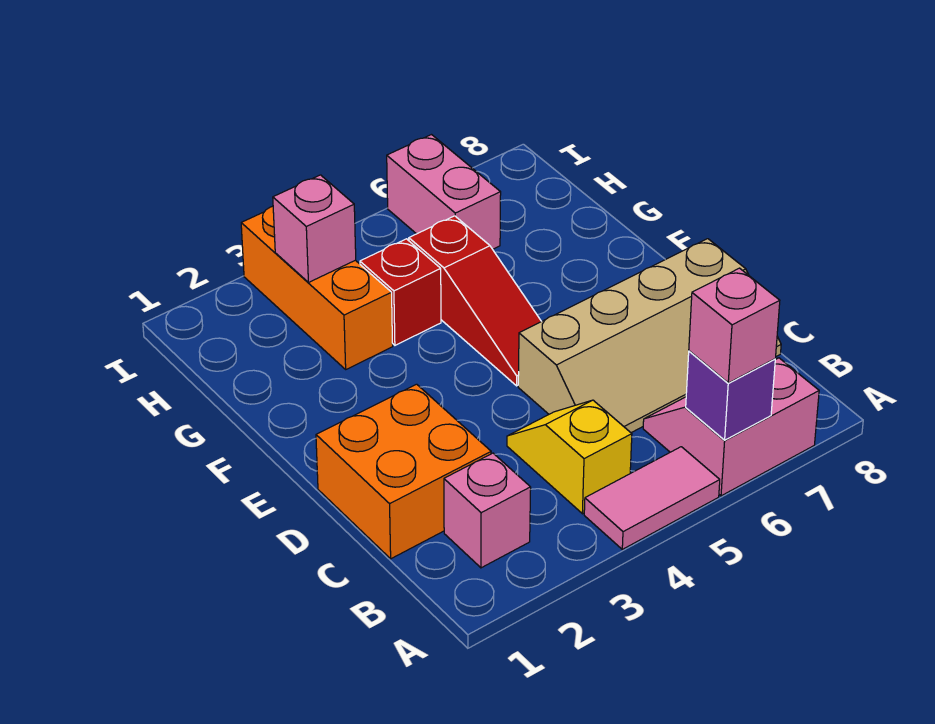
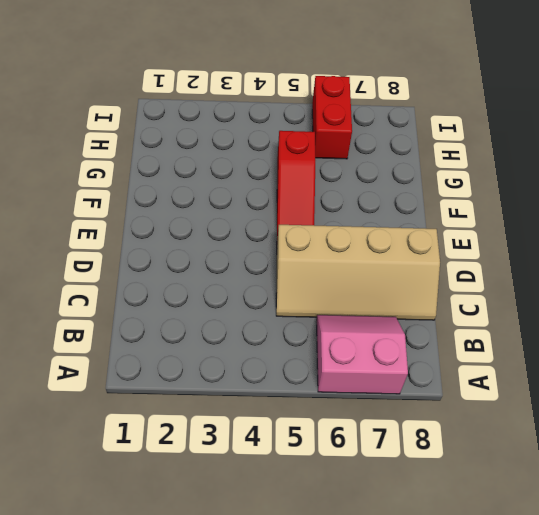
red brick H6:I6 level 1 -> pink brick H6:I6 level 1
none -> pink tile A4:A5 level 1
none -> pink brick B2 level 1
none -> yellow slope B4:C4 level 1 top B

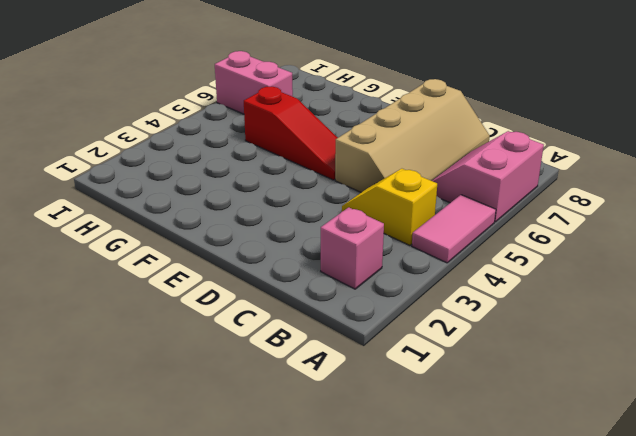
none -> orange brick C1:D2 level 1
none -> orange brick G3:I3 level 1
none -> red brick G4 level 1

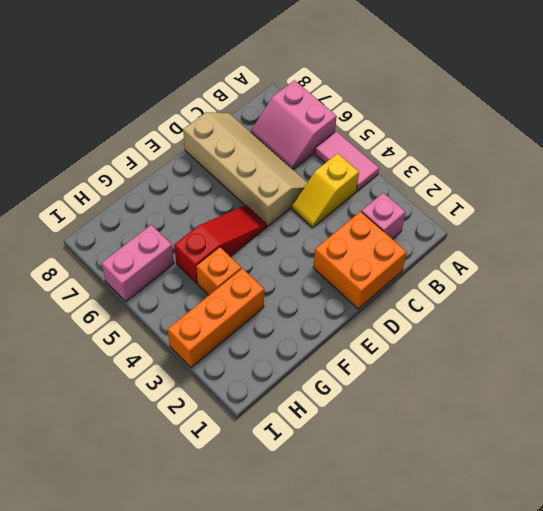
orange brick G4 level 1 -> red brick G4 level 1
none -> purple brick A6 level 2
none -> pink brick H3 level 2
none -> pink brick A6 level 3

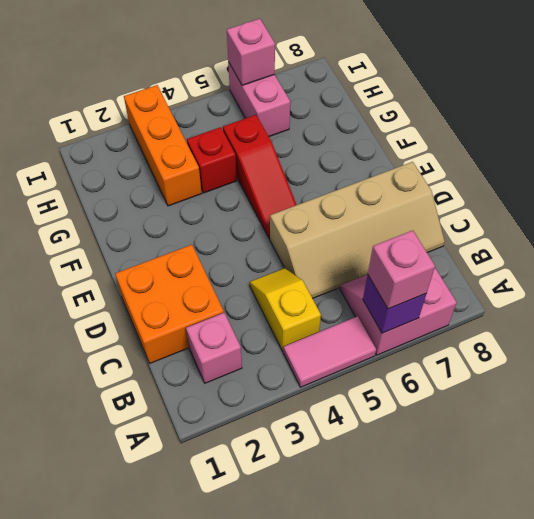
pink brick I6 level 2 -> pink brick H3 level 2

